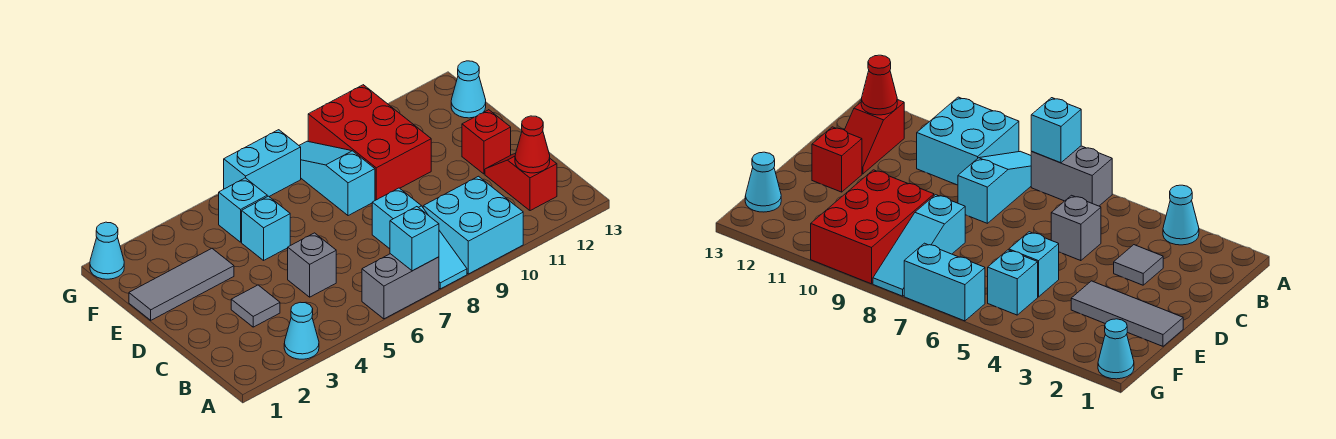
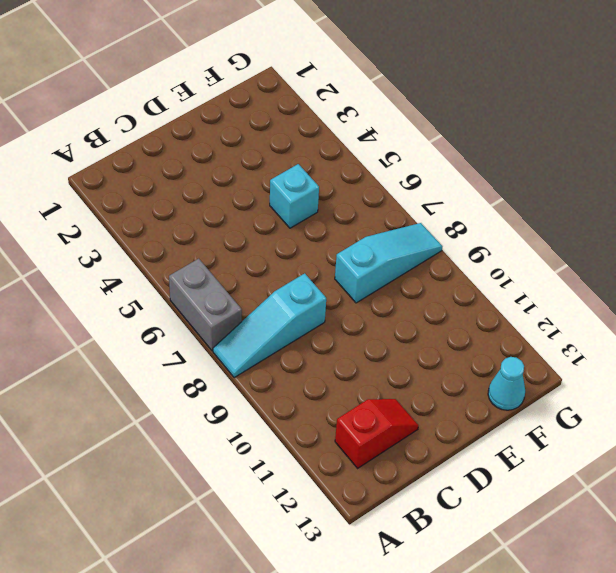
none -> cyan cone A3 level 1
none -> cyan brick A9:B10 level 1
none -> grey tile C3 level 1

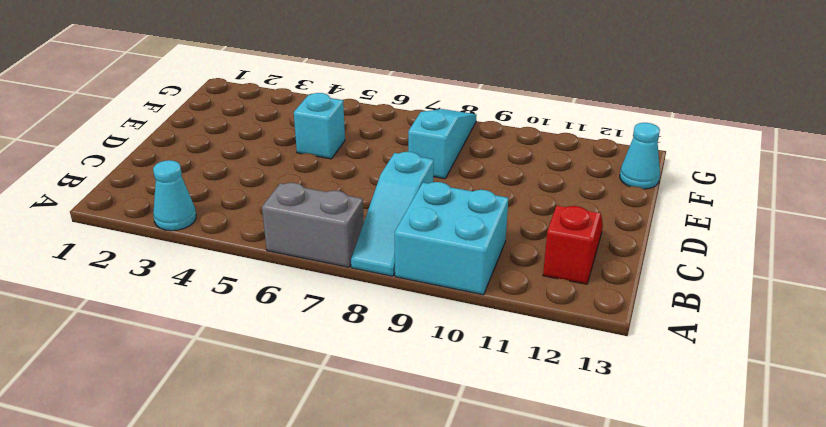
none -> grey tile C3 level 1
none -> grey brick C5 level 1
none -> red brick D12 level 1

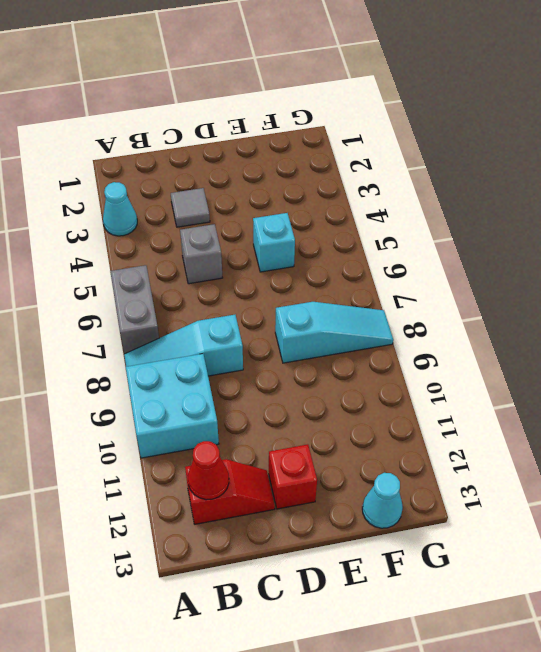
none -> grey tile E1:E3 level 1
none -> red brick E9:G10 level 1
none -> cyan brick F5 level 1

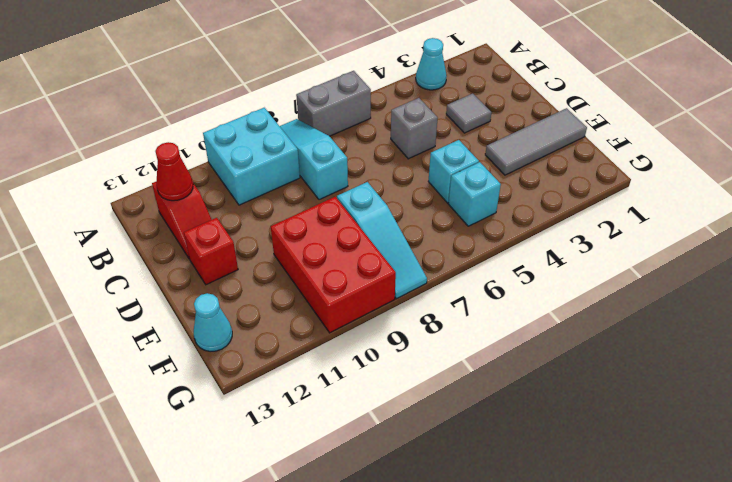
none -> cyan cone G1 level 1
none -> cyan brick G6:G7 level 1
none -> cyan brick A7 level 2

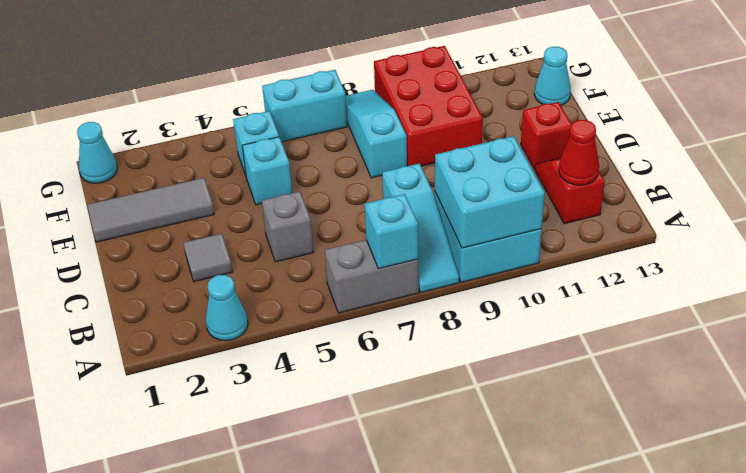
cyan brick A9:B10 level 2 -> none

